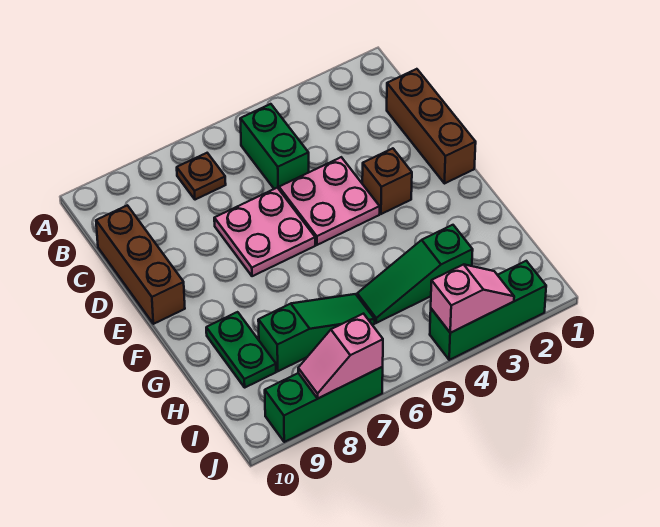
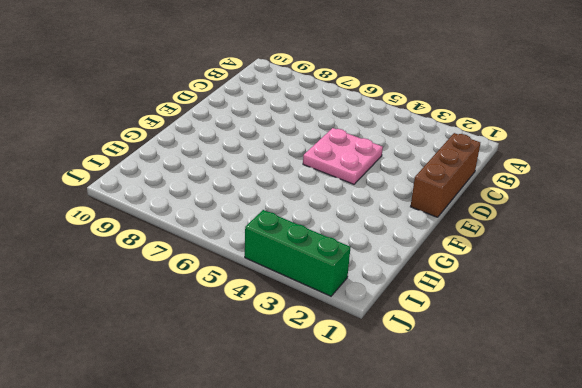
none -> green brick B5:C5 level 1
none -> brown plate B7 level 1
none -> brown brick C10:E10 level 1

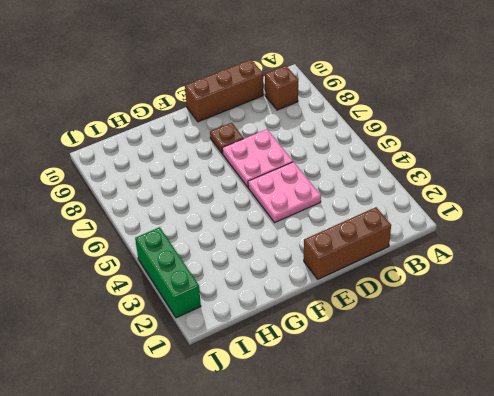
brown brick B9 level 1 -> brown brick E3 level 1
brown plate E8 level 1 -> brown plate B7 level 1
none -> green brick B5:C5 level 1
none -> green plate G9:H9 level 1
none -> green slope H3:H5 level 1 top 3

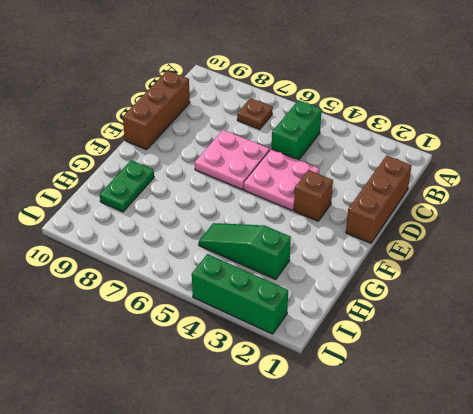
none -> green slope H6:H8 level 1 top 8
none -> green brick J7:J9 level 1
none -> pink slope J3:J4 level 2 top 4

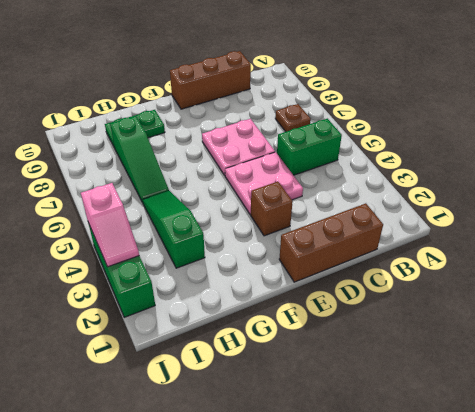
none -> green brick J7:J9 level 1
none -> pink slope J7:J8 level 2 top 7

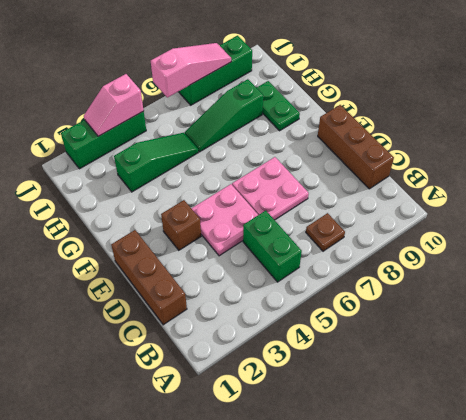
pink slope J6:J8 level 2 top 6 -> pink slope J7:J8 level 2 top 7

